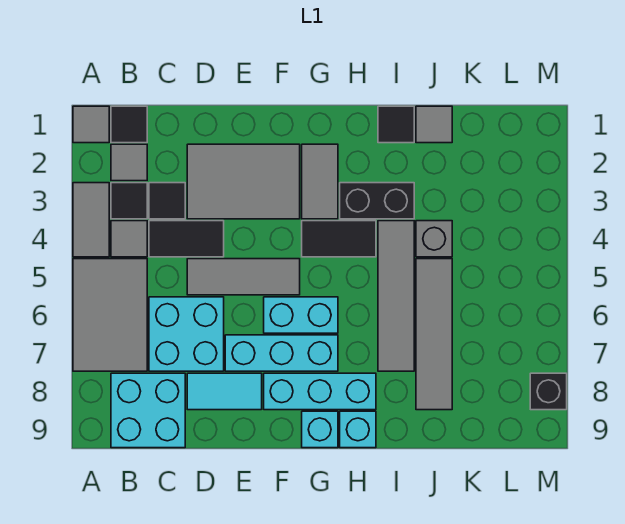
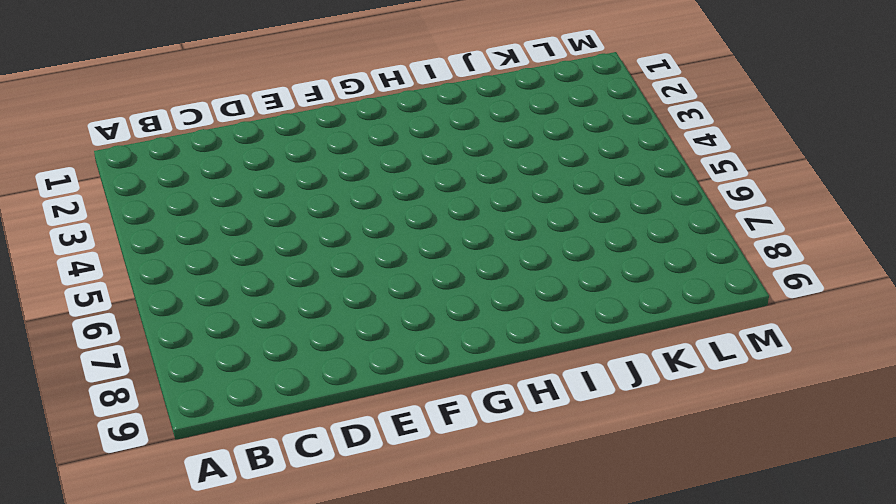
none -> grey tile A1 level 1
none -> grey tile A3:A4 level 1
none -> grey tile A5:B7 level 1

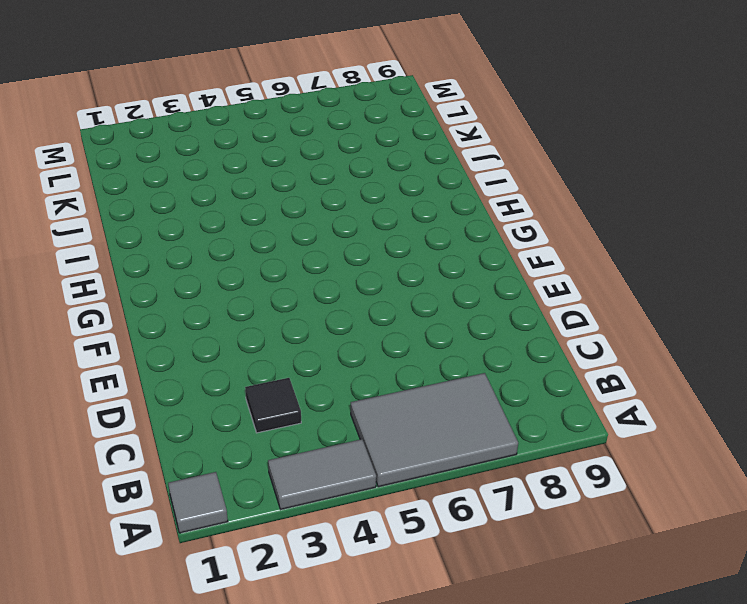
none -> black tile B1 level 1
none -> grey tile B2 level 1
none -> black tile B3 level 1

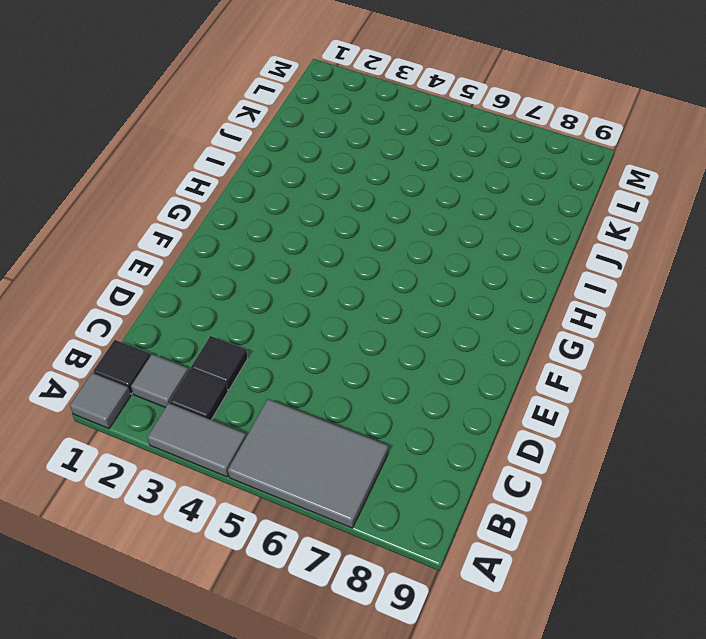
none -> grey tile B4 level 1
none -> cyan brick B8:C9 level 1
none -> black tile C4:D4 level 1

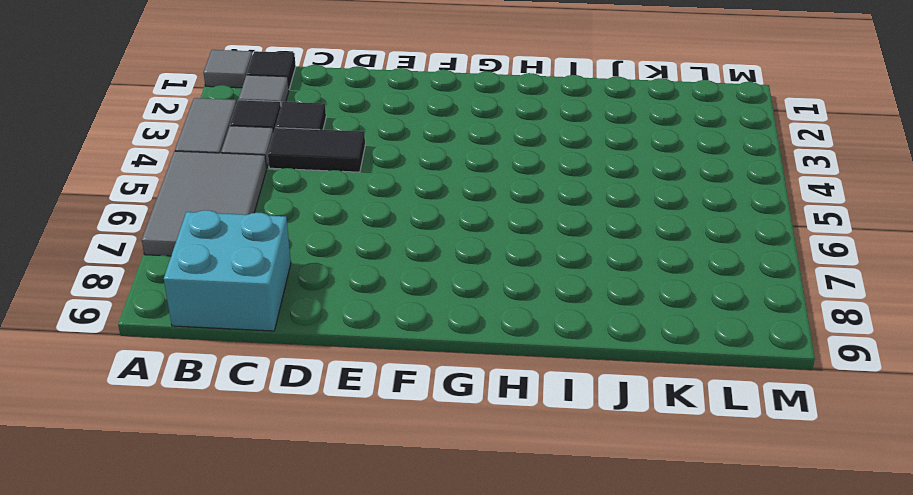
none -> cyan brick C6:D7 level 1
none -> grey tile D2:F3 level 1
none -> grey tile D5:F5 level 1

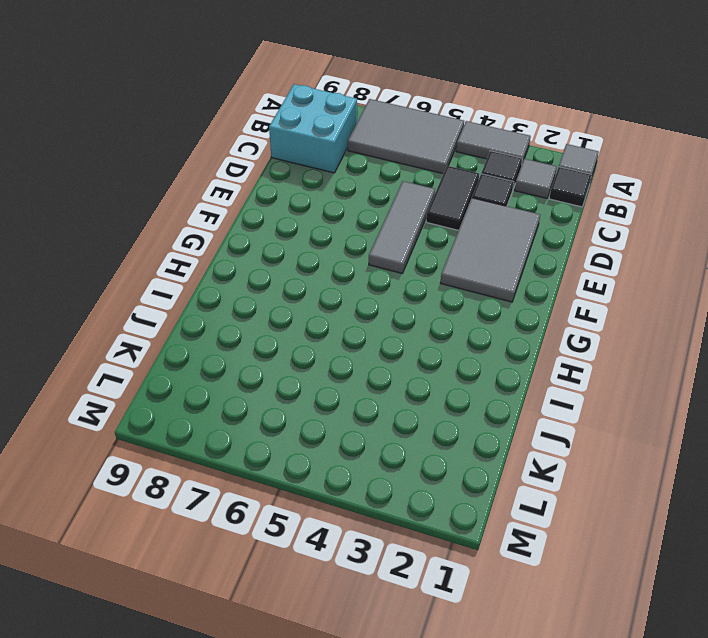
none -> grey tile B4 level 1
none -> cyan brick C6:D7 level 1
none -> cyan tile D8:E8 level 1

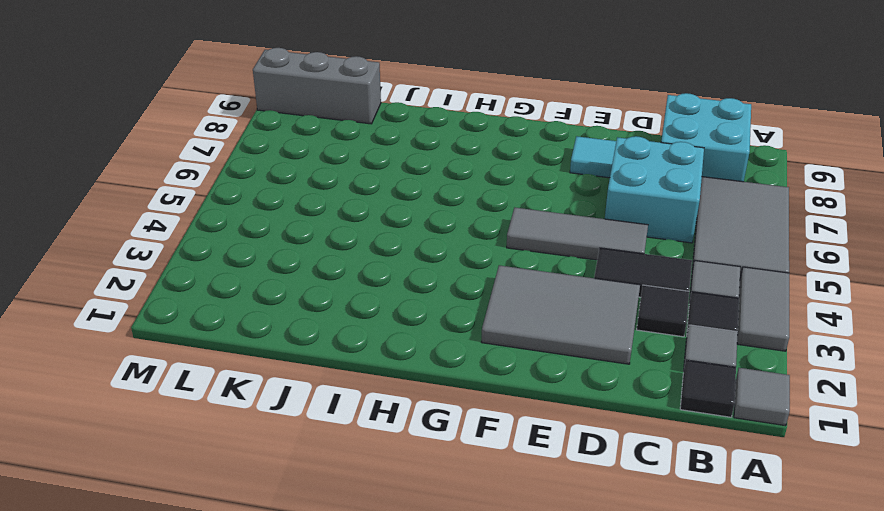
grey brick K9:M9 level 1 -> none
none -> cyan brick E7:G7 level 1
none -> cyan brick F6:G6 level 1
none -> cyan brick F8:H8 level 1

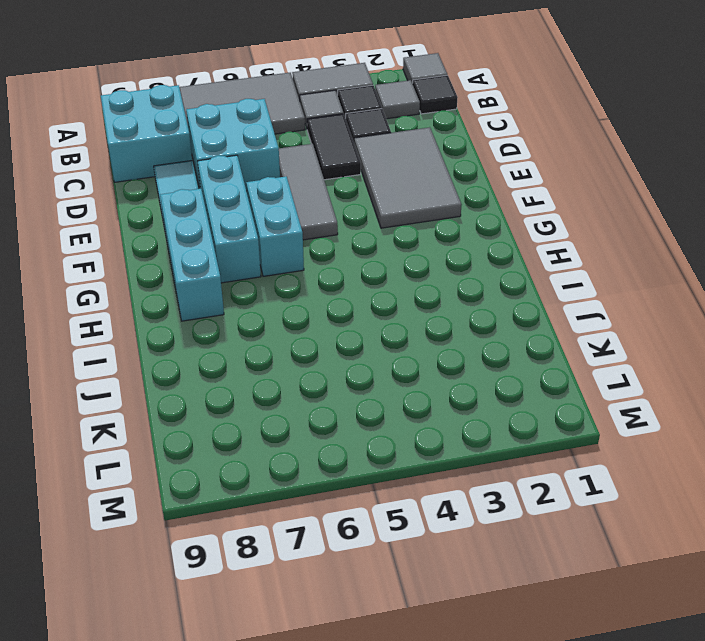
none -> grey tile G2:G3 level 1
none -> black tile G4:H4 level 1
none -> cyan brick G9 level 1

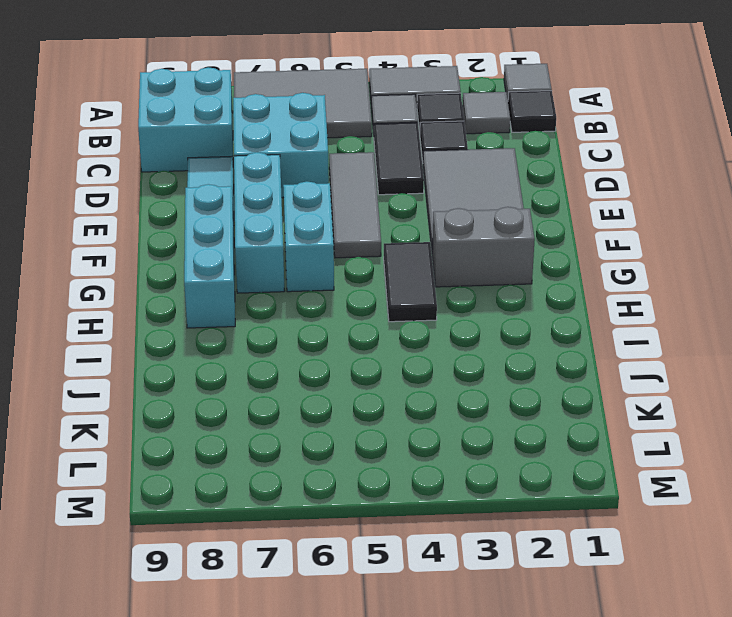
grey brick G2:G3 level 1 -> grey tile G2:G3 level 1
none -> cyan brick G9 level 1
none -> black brick H3:I3 level 1
none -> cyan brick H9 level 1

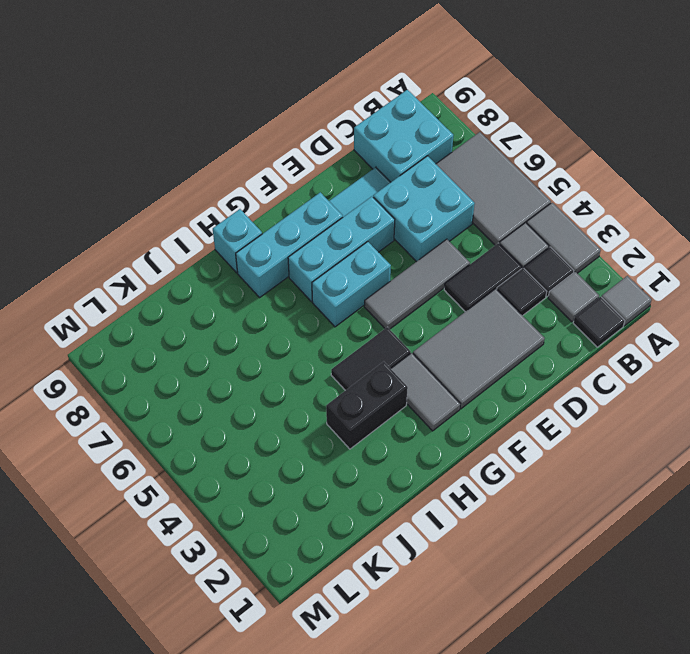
none -> cyan brick G9 level 1
none -> black tile I1 level 1
none -> grey tile I4:I7 level 1

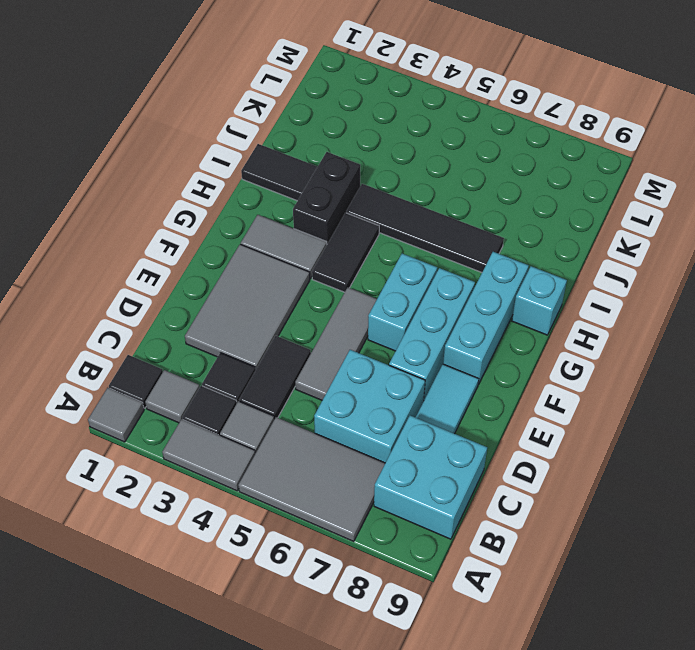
black tile I1:I2 level 1 -> black tile I1 level 1
black tile I4:I7 level 1 -> grey tile I4:I7 level 1
none -> cyan brick G9 level 1
none -> grey tile J1 level 1
none -> grey brick J4 level 1

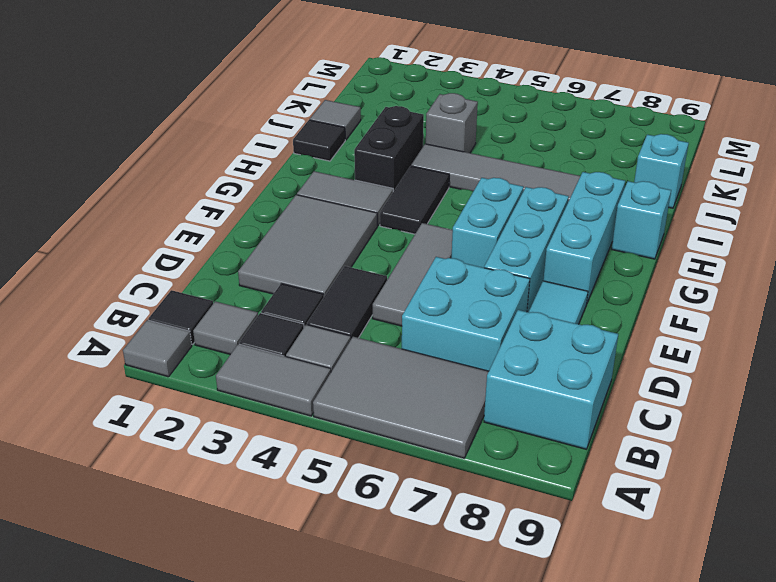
cyan brick J9 level 1 -> cyan brick G9 level 1
none -> grey tile J5:J8 level 1
none -> black brick M8 level 1

